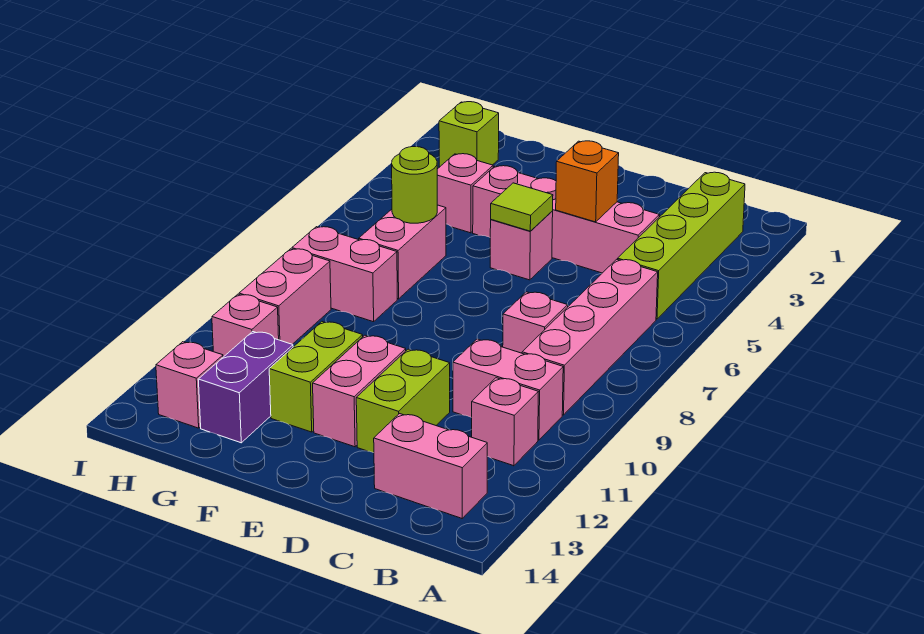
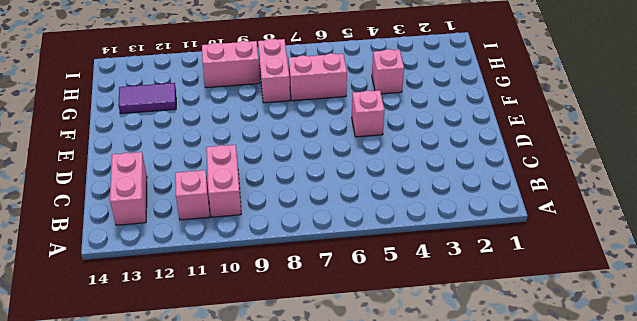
purple tile G12:G13 level 1 -> purple brick G12:G13 level 1
none -> lime brick B2:B5 level 1
none -> pink brick B6:B9 level 1
none -> pink brick C4:F4 level 1

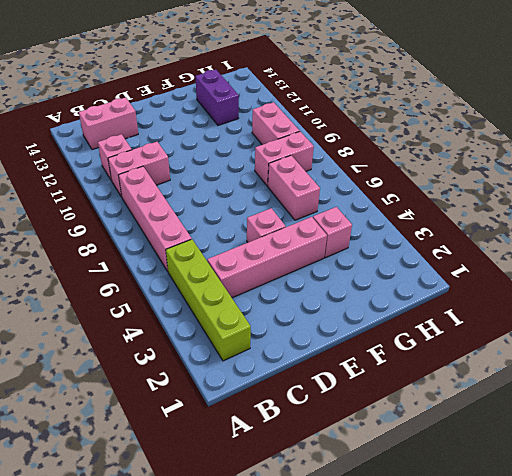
none -> pink brick C8 level 1
none -> lime brick D11:D12 level 1
none -> pink brick E11:E12 level 1

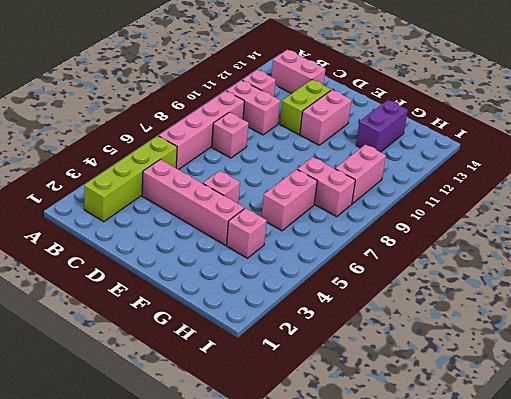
none -> lime brick F11:F12 level 1
none -> lime brick H2 level 1
none -> pink brick H11 level 1

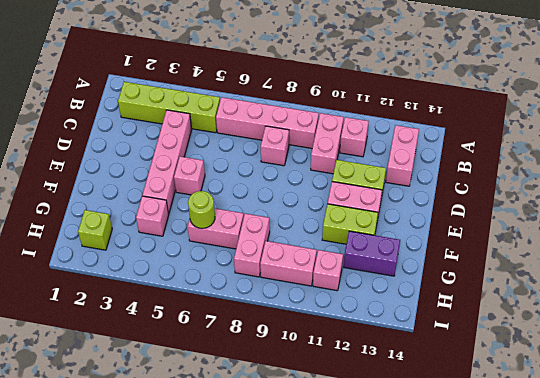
none -> pink brick H13 level 1
none -> orange brick D4 level 2
none -> lime tile E5 level 2

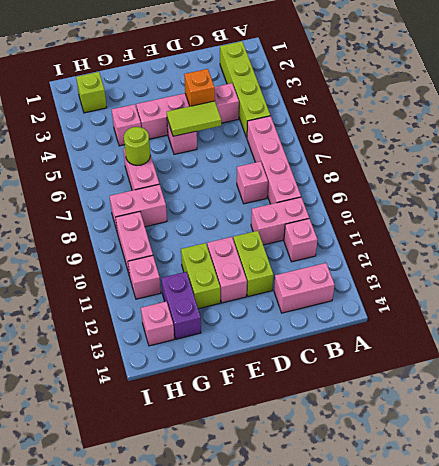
lime tile D5:E5 level 2 -> lime tile E5 level 2

